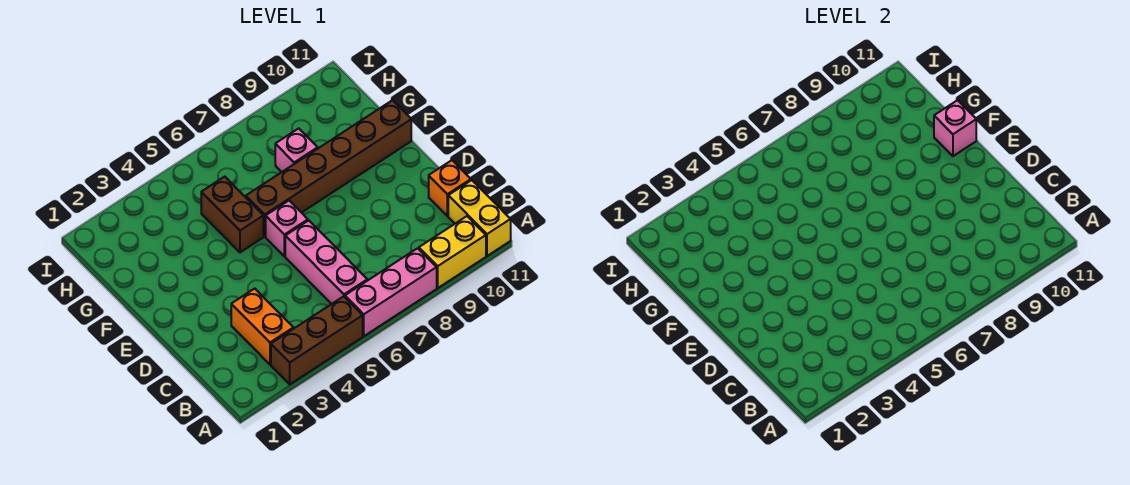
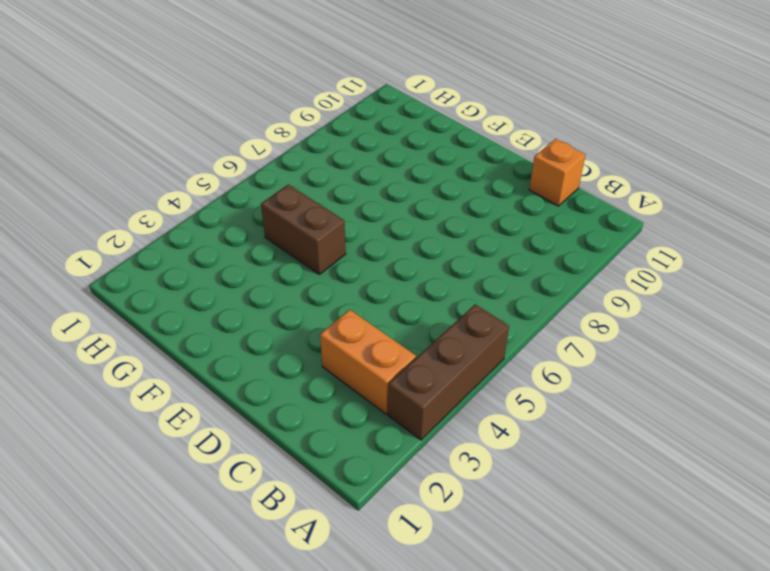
none -> pink brick A6:A8 level 1
none -> yellow brick A9:A10 level 1
none -> yellow brick A11:B11 level 1

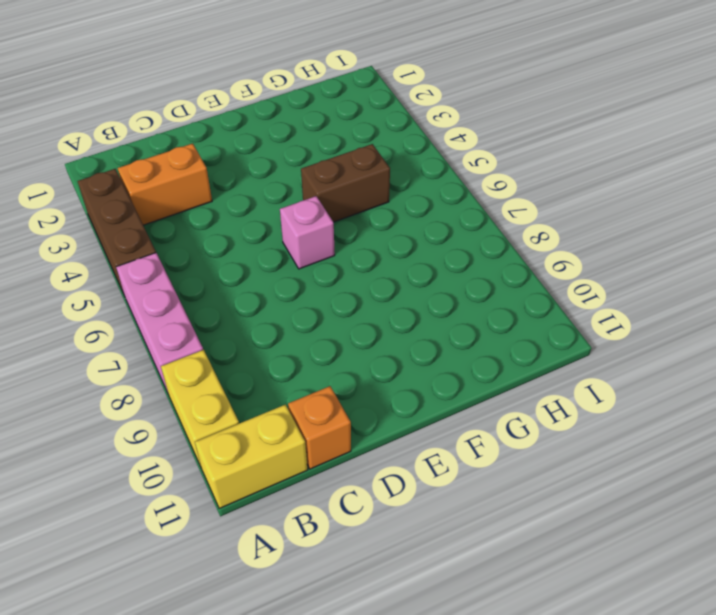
none -> pink brick B6:D6 level 1
none -> brown brick F6:F11 level 1
none -> pink brick G8 level 1

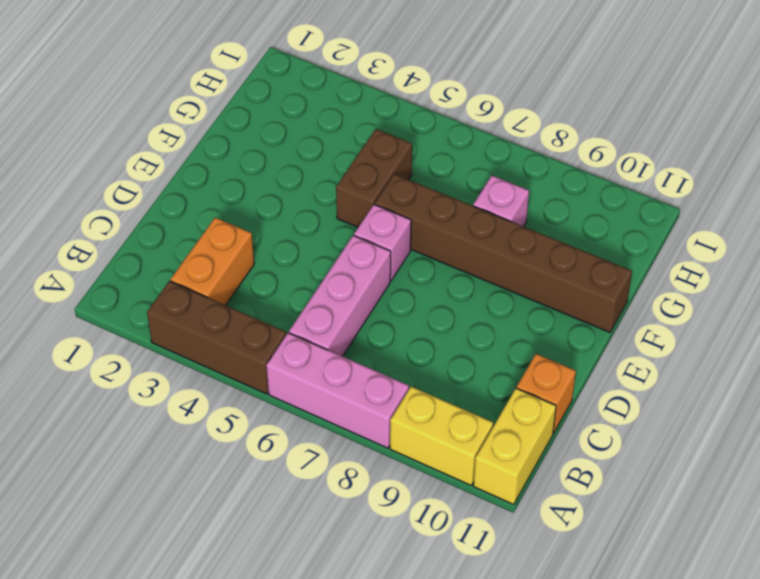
none -> pink brick F11 level 2

